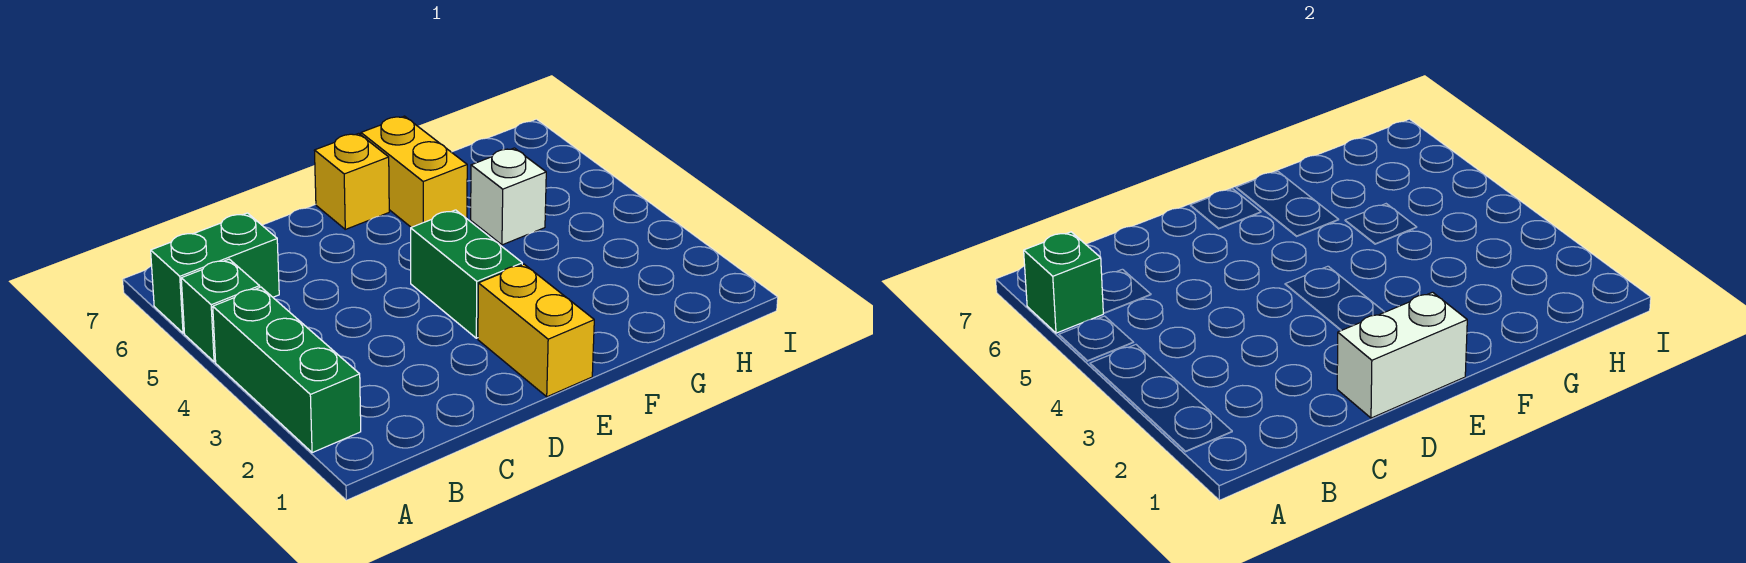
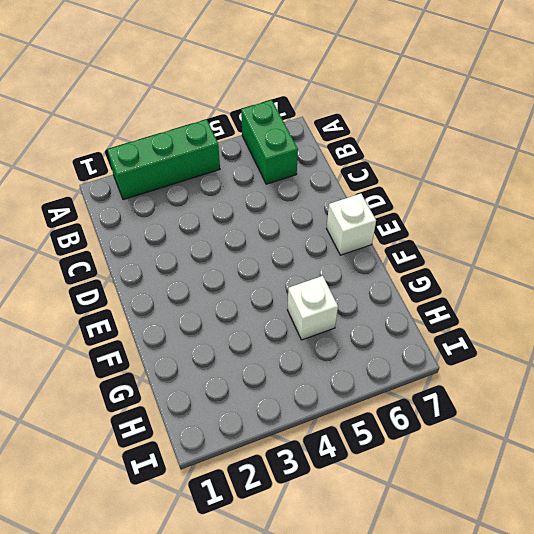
white brick E7 level 1 -> yellow brick E7 level 1
none -> green brick A5 level 1
none -> yellow brick E1:E2 level 1

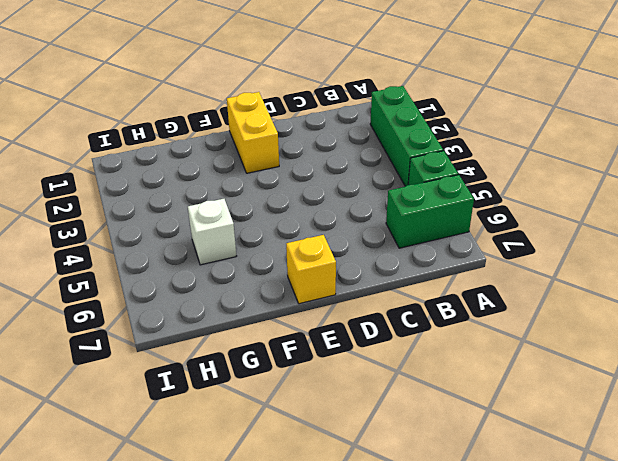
none -> green brick E3:E4 level 1
none -> yellow brick F6:F7 level 1

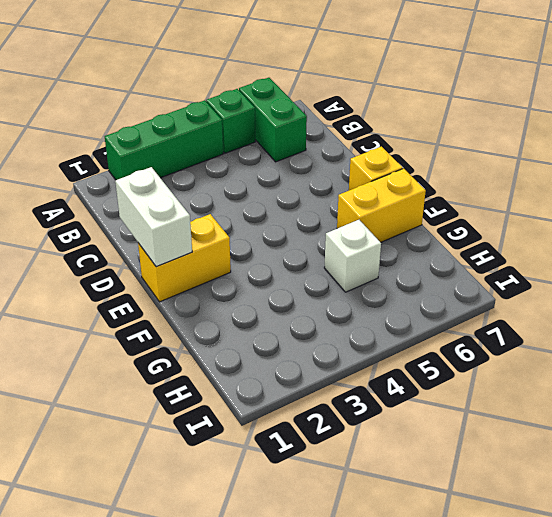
none -> green brick E3:E4 level 1
none -> green brick A6 level 2

